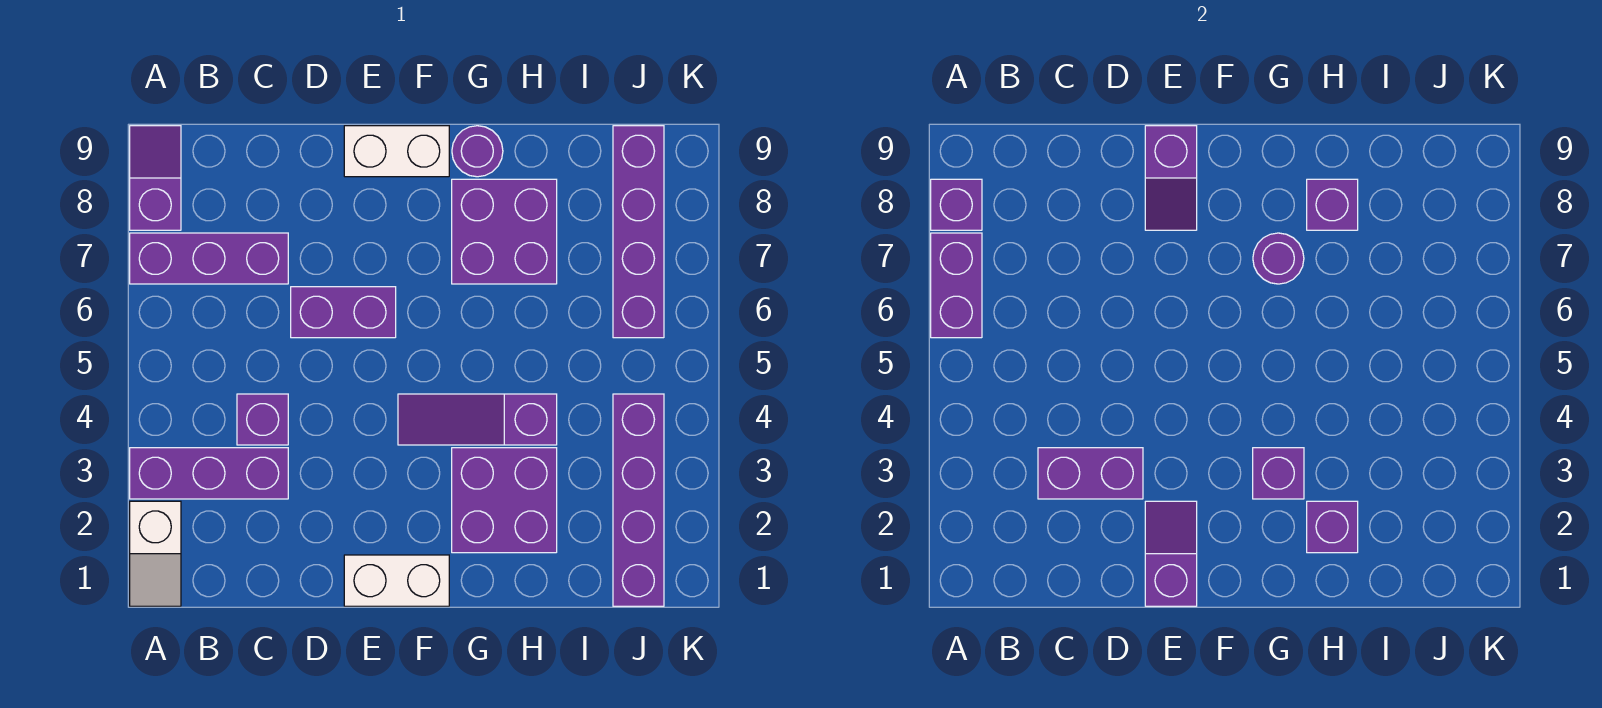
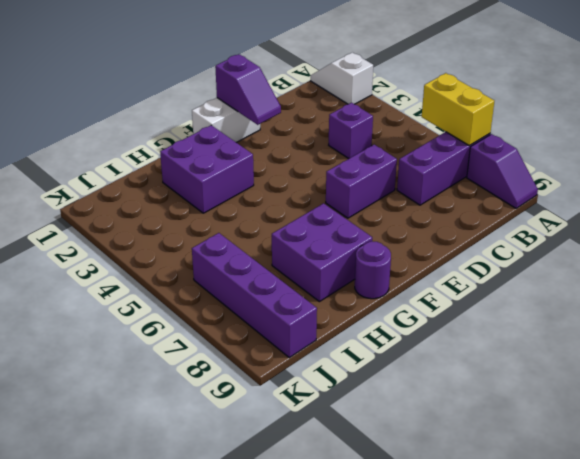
yellow brick A6:A7 level 2 -> purple brick A6:A7 level 2
none -> purple brick A3:C3 level 1
none -> white brick E9:F9 level 1
none -> purple slope F4:H4 level 1 top H

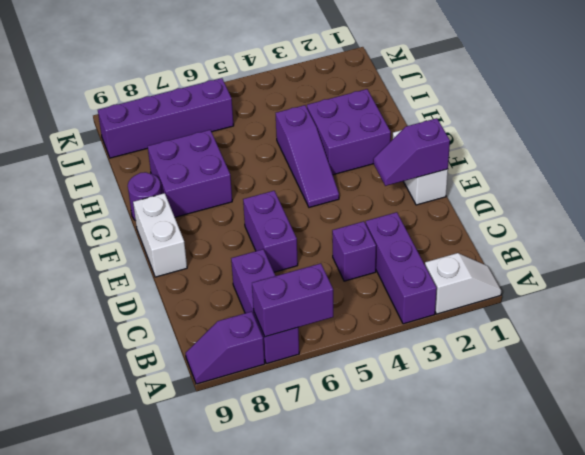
none -> purple brick J1:J4 level 1
none -> purple brick A8 level 2
none -> purple brick C3:D3 level 2

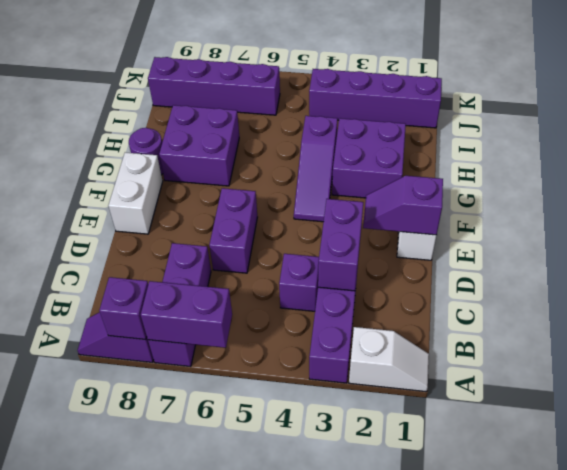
none -> purple slope E8:E9 level 2 top 9
none -> purple brick G3 level 2
none -> purple round brick G7 level 2

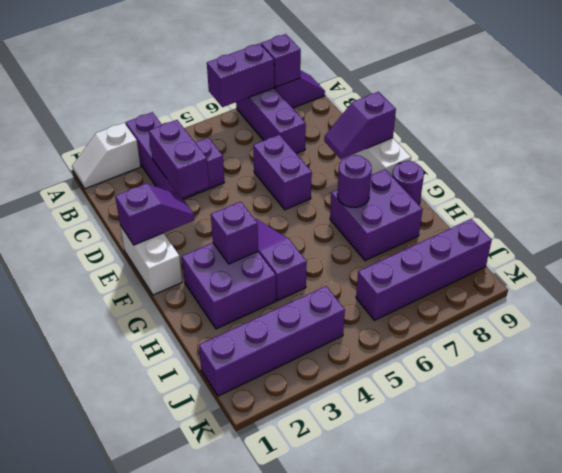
none -> purple brick H2 level 2
none -> purple brick H8 level 2

